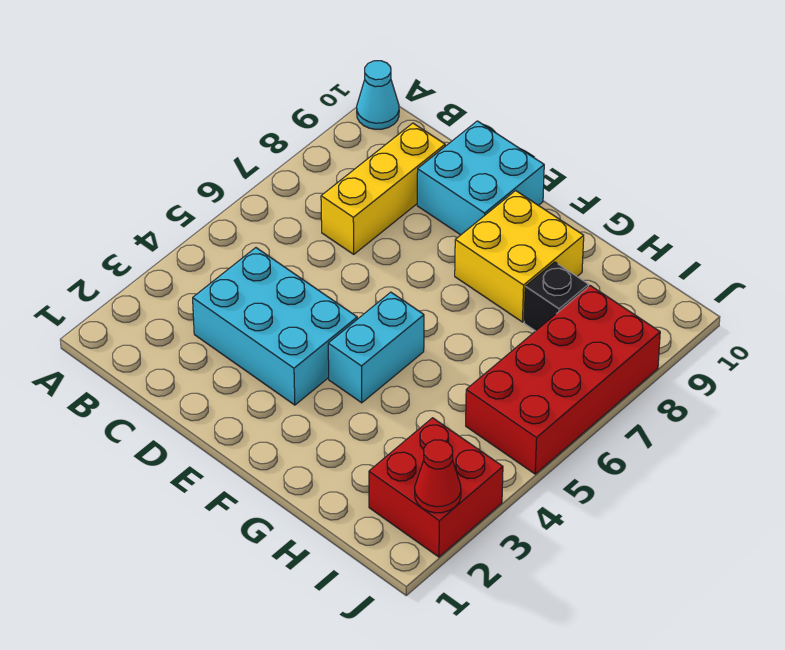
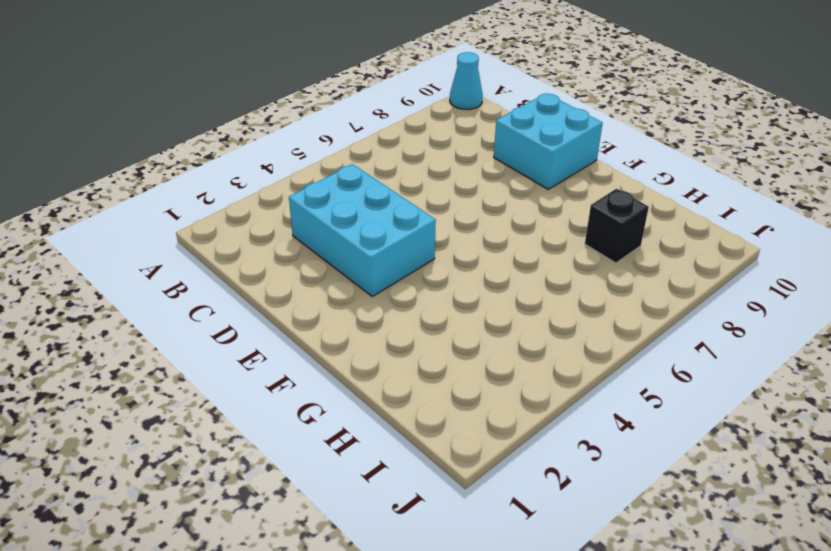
none -> yellow brick C7:C9 level 1
none -> cyan brick F4:F5 level 1

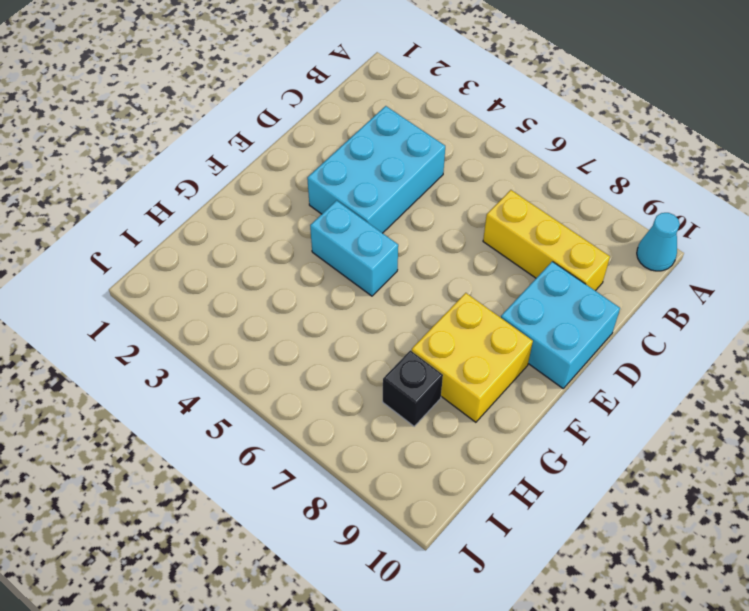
none -> red brick I2:J3 level 1
none -> red brick I5:J8 level 1

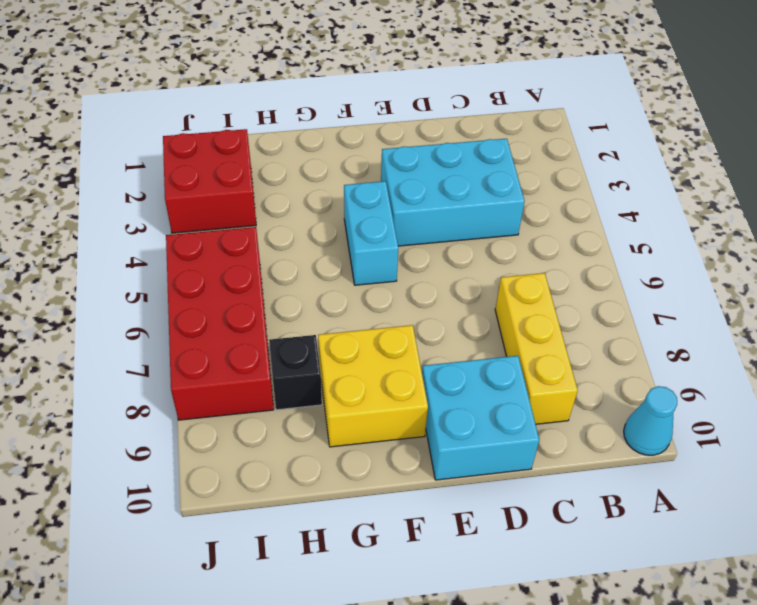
none -> red cone J2 level 2

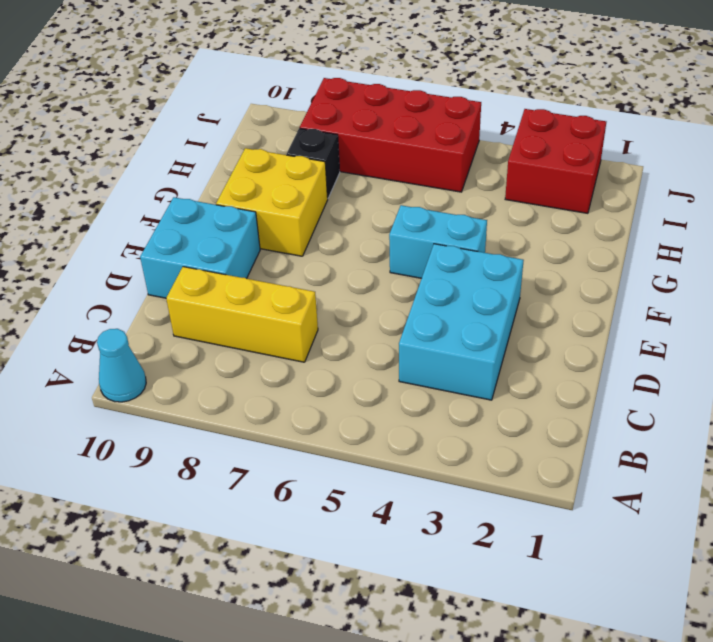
none -> red cone J2 level 2

